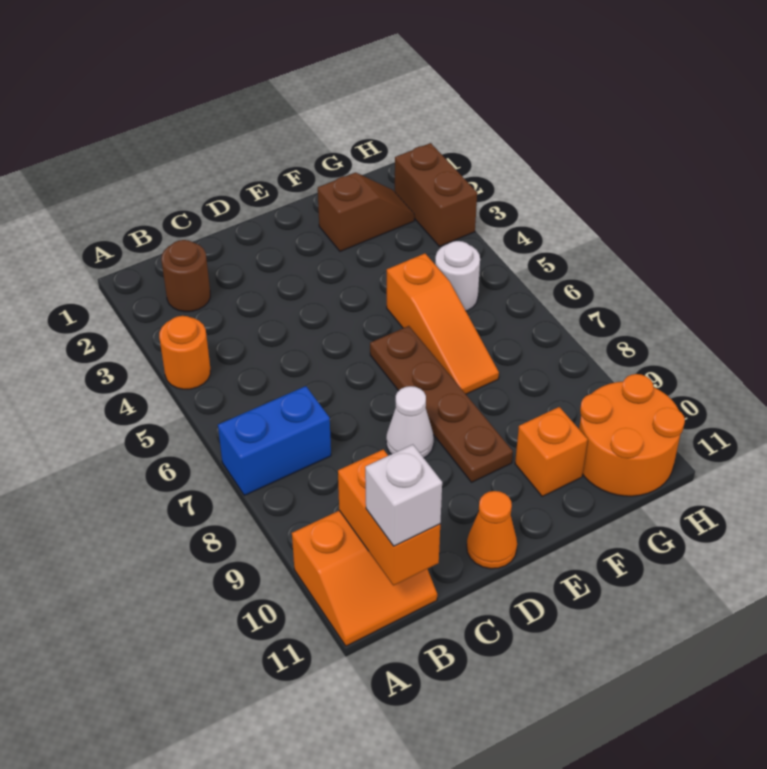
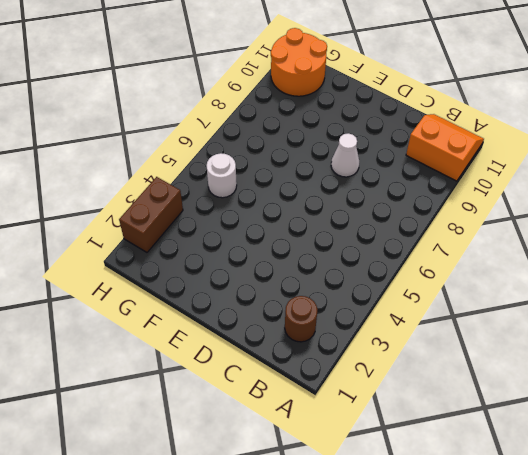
none -> orange round brick A4 level 1
none -> blue brick A7:B7 level 1
none -> orange cone D11 level 1

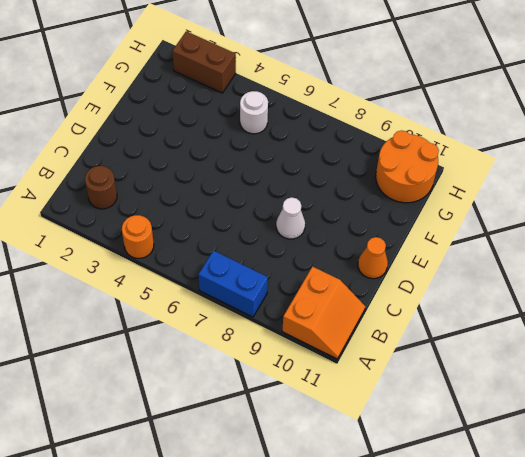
blue brick A7:A8 level 1 -> blue brick A7:B7 level 1
none -> brown plate E6:E9 level 1
none -> brown slope F2:G2 level 1 top F
none -> orange slope F5:F7 level 1 top 5

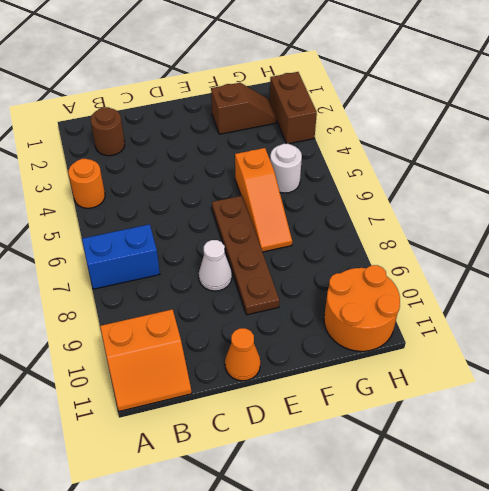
none -> orange brick F10 level 1
none -> orange brick B10:B11 level 2
none -> white brick B11 level 3

